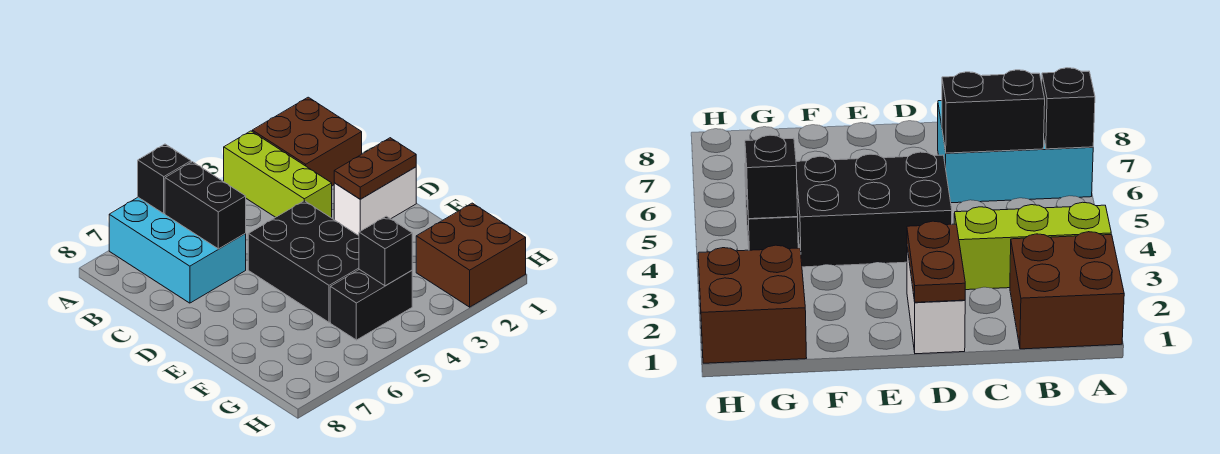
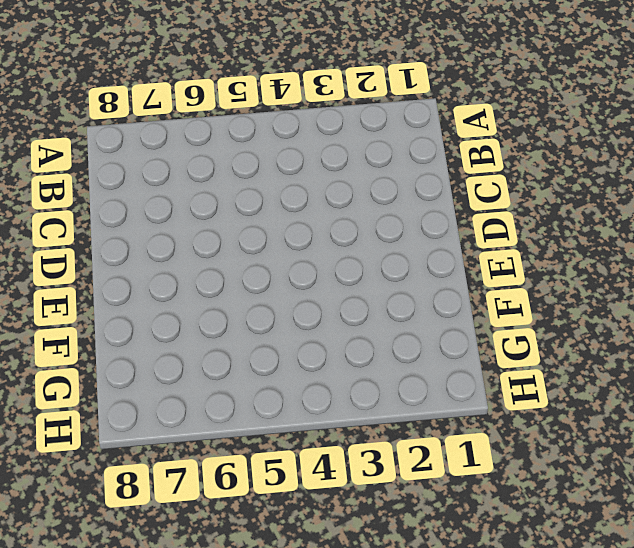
none -> brown brick A1:B2 level 1
none -> lime brick A3:C3 level 1

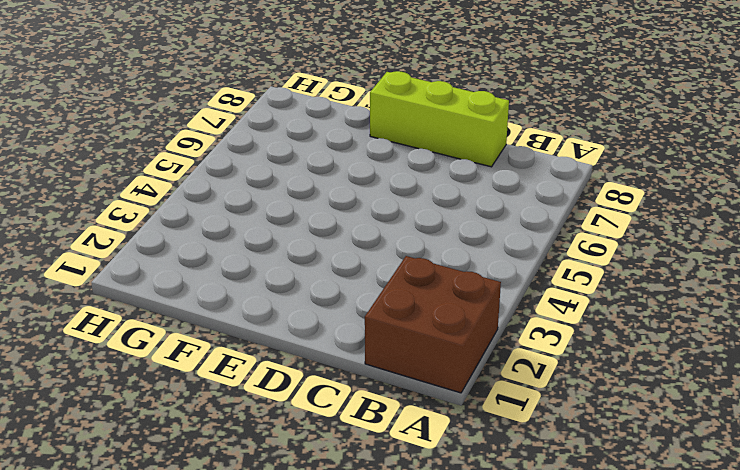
lime brick C8:E8 level 1 -> lime brick A3:C3 level 1
none -> cyan brick A6:C7 level 1
none -> white brick D1:D2 level 1

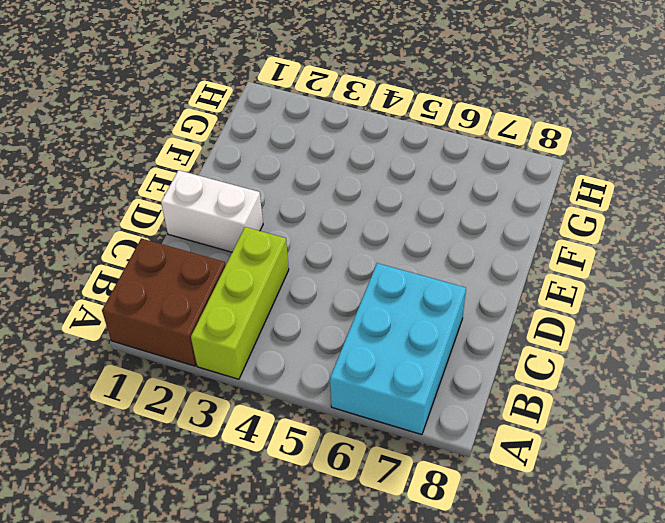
none -> black brick D4:F5 level 1
none -> brown brick G1:H2 level 1

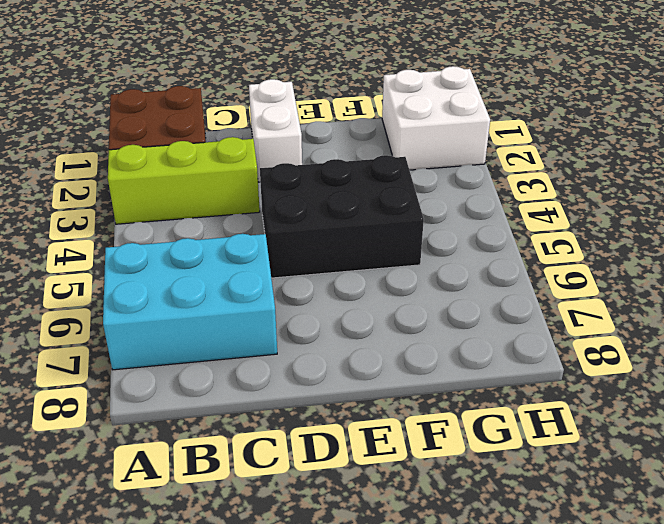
white brick G1:H2 level 1 -> brown brick G1:H2 level 1
none -> black brick G4:G5 level 1
none -> black brick A6 level 2

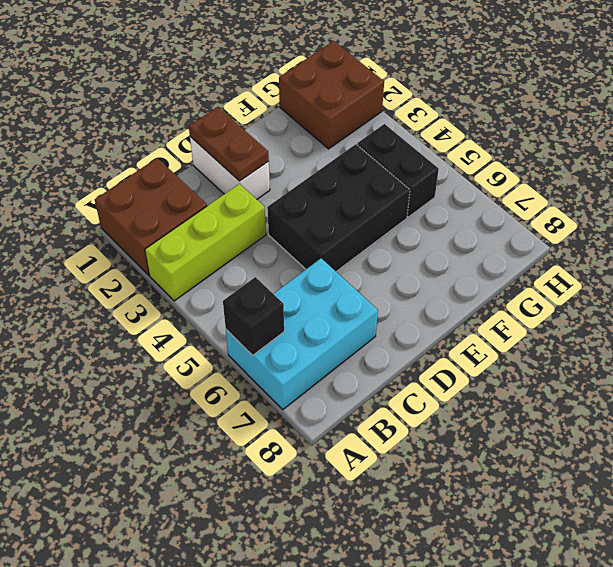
none -> black brick B6:C6 level 2
none -> black brick G4 level 2

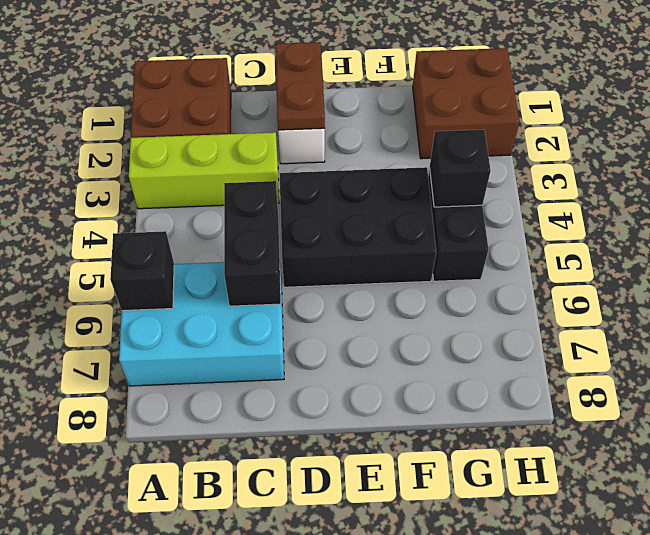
black brick C5:C6 level 2 -> black brick B6:C6 level 2

